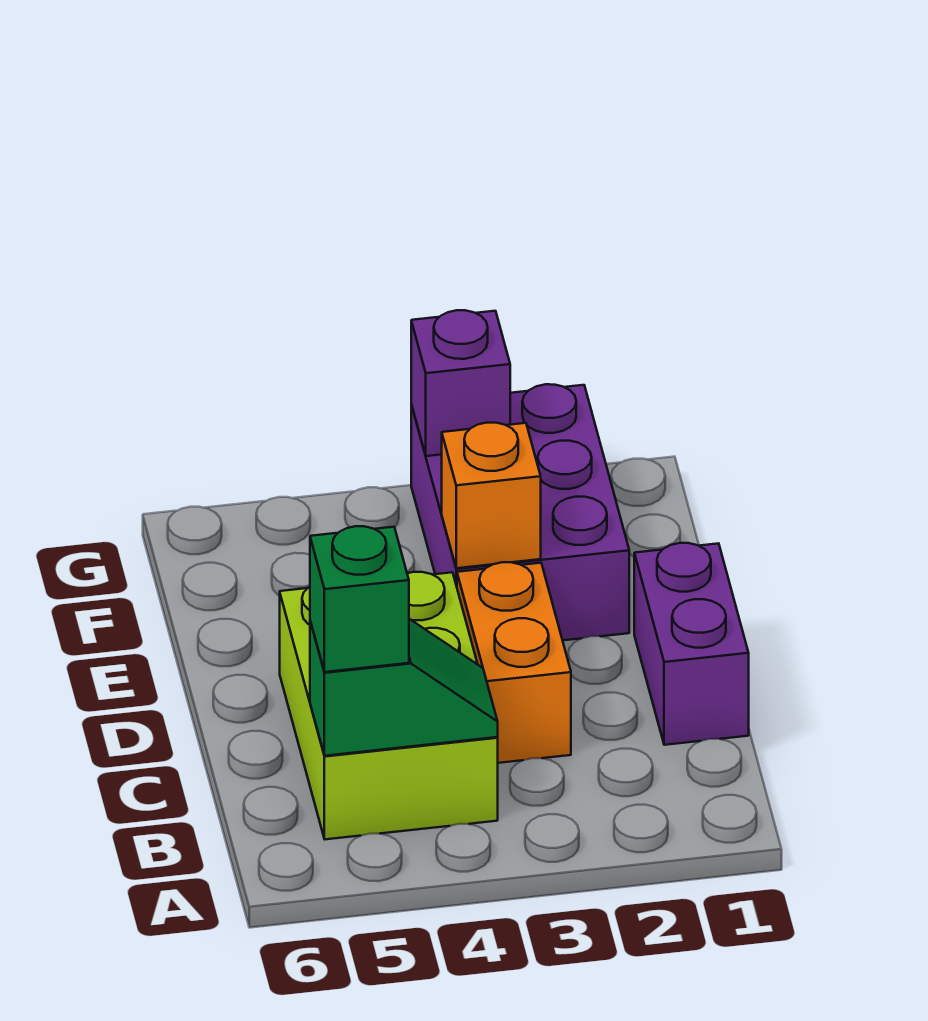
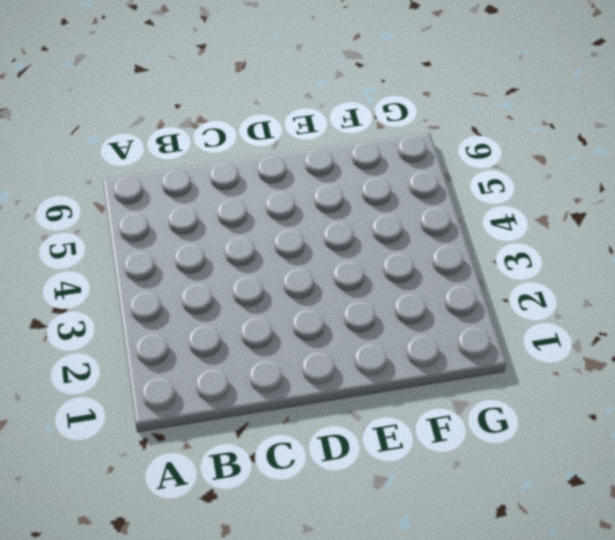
none -> lime brick B4:D5 level 1
none -> purple brick C1:D1 level 1

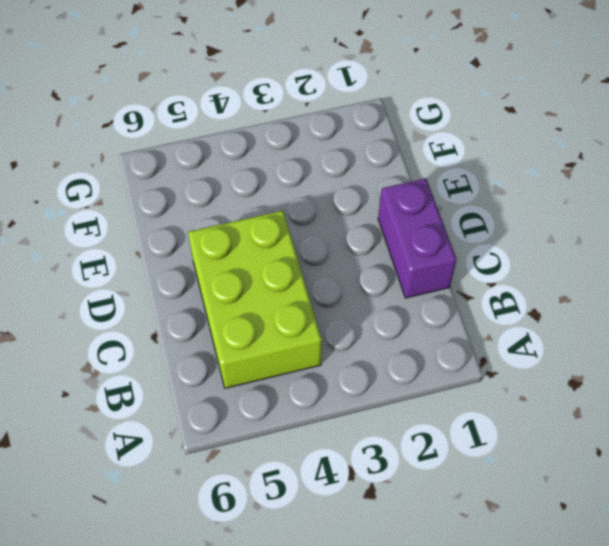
none -> orange brick C3:D3 level 1
none -> purple brick E2:G3 level 1

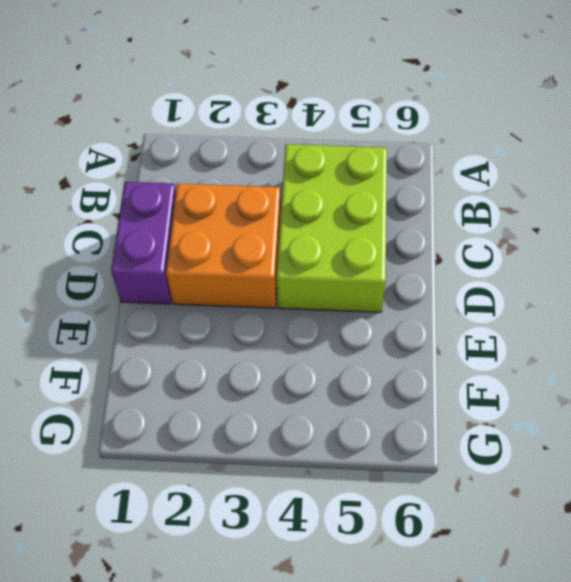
orange brick C2:D3 level 1 -> orange brick C3:D3 level 1
none -> purple brick E2:G3 level 1
none -> green slope B4:B5 level 2 top 5

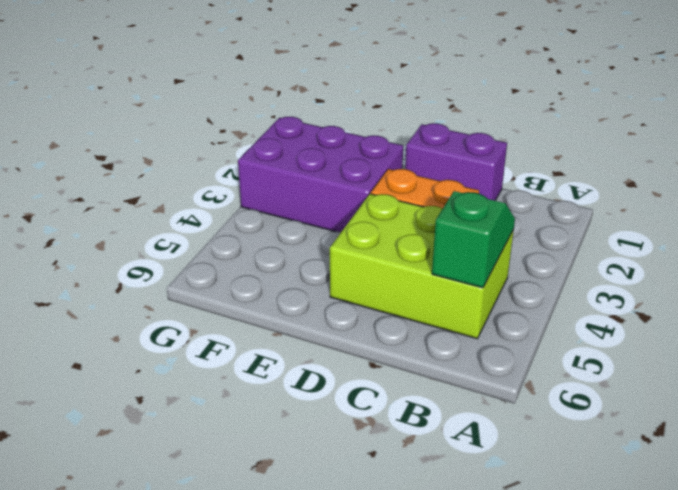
none -> orange brick E3 level 2
none -> purple brick G3 level 2

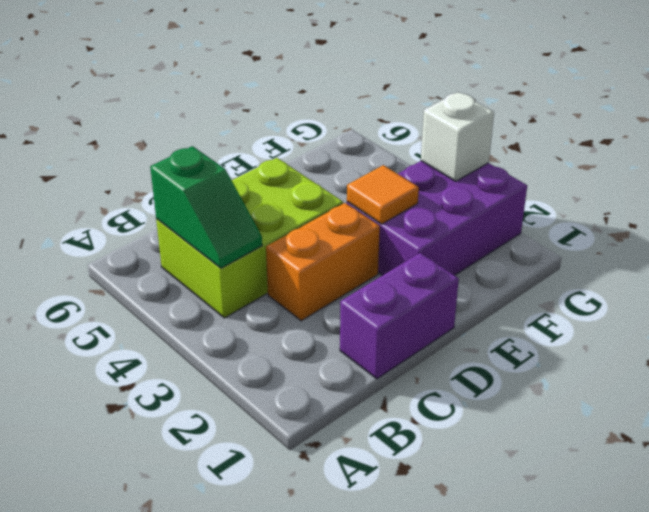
orange tile E3 level 2 -> orange brick E3 level 2
white brick G3 level 2 -> purple brick G3 level 2
none -> green brick B5 level 3

